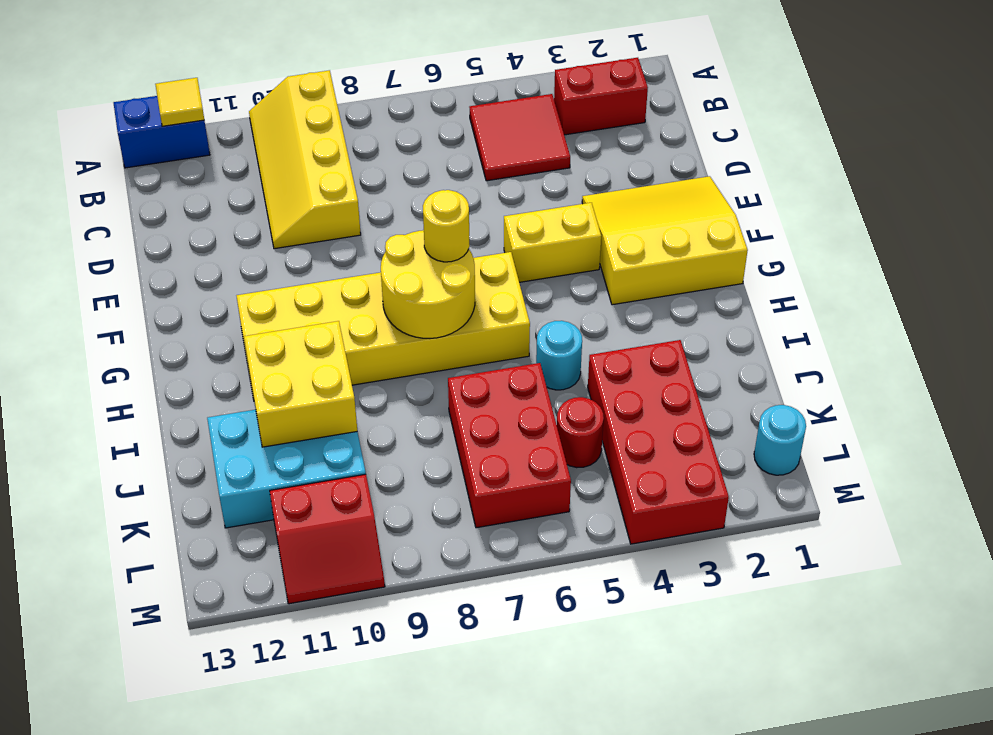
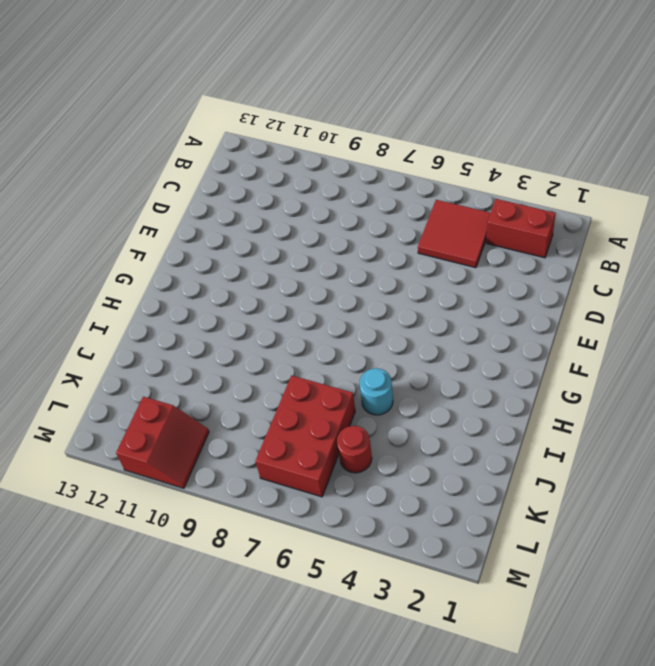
red slope L10:M11 level 1 top 11 -> red slope L10:M11 level 1 top L
none -> yellow slope A9:D10 level 1 top 9
none -> blue brick A12:A13 level 1
none -> yellow slope E1:G3 level 1 top G

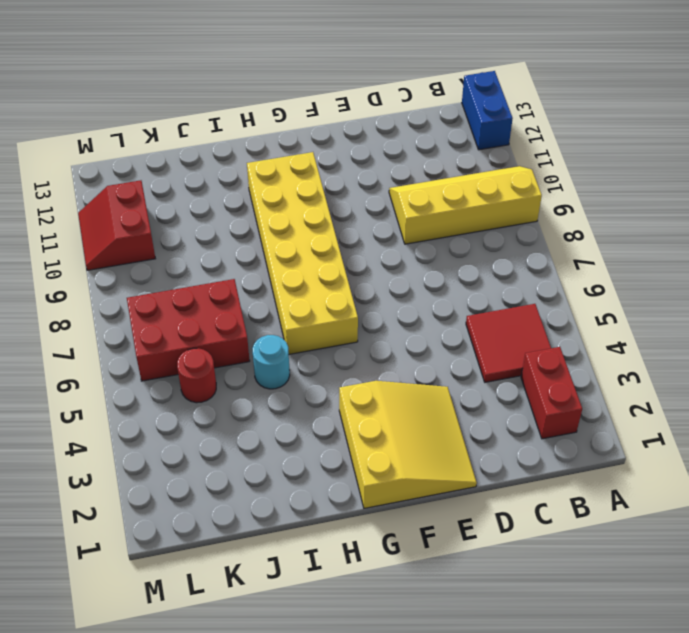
none -> yellow brick F4:F5 level 1
none -> red brick J3:M4 level 1
none -> cyan brick J10:K12 level 1

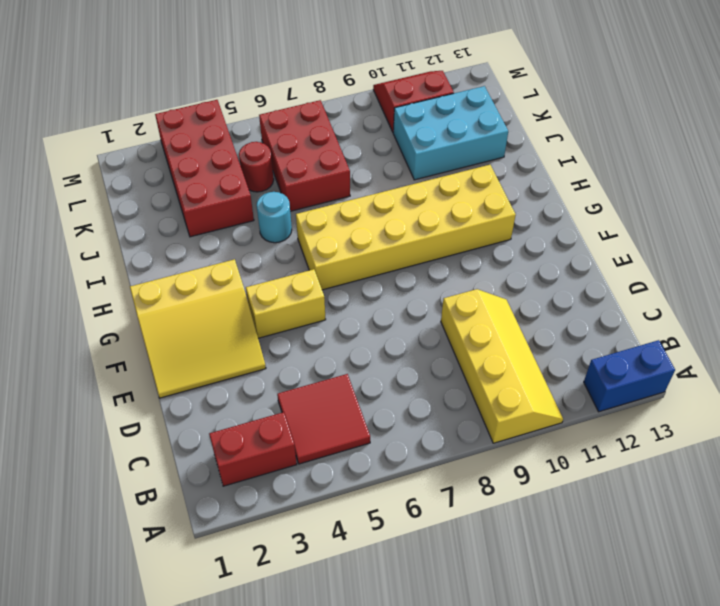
none -> cyan round brick L1 level 1
none -> yellow tile A12 level 2
none -> yellow round brick G7:H8 level 2

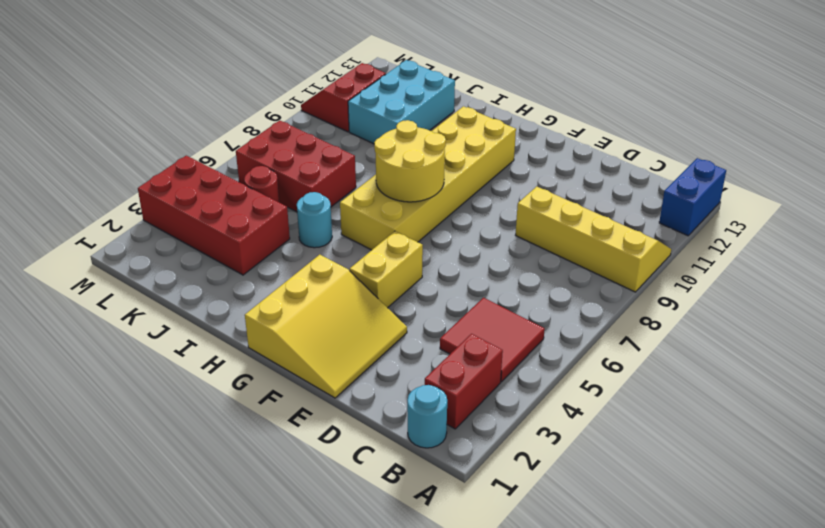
cyan round brick B1 level 1 -> cyan round brick L1 level 1
none -> yellow tile A12 level 2
none -> yellow brick I10:J11 level 2
none -> yellow round brick G7 level 3

